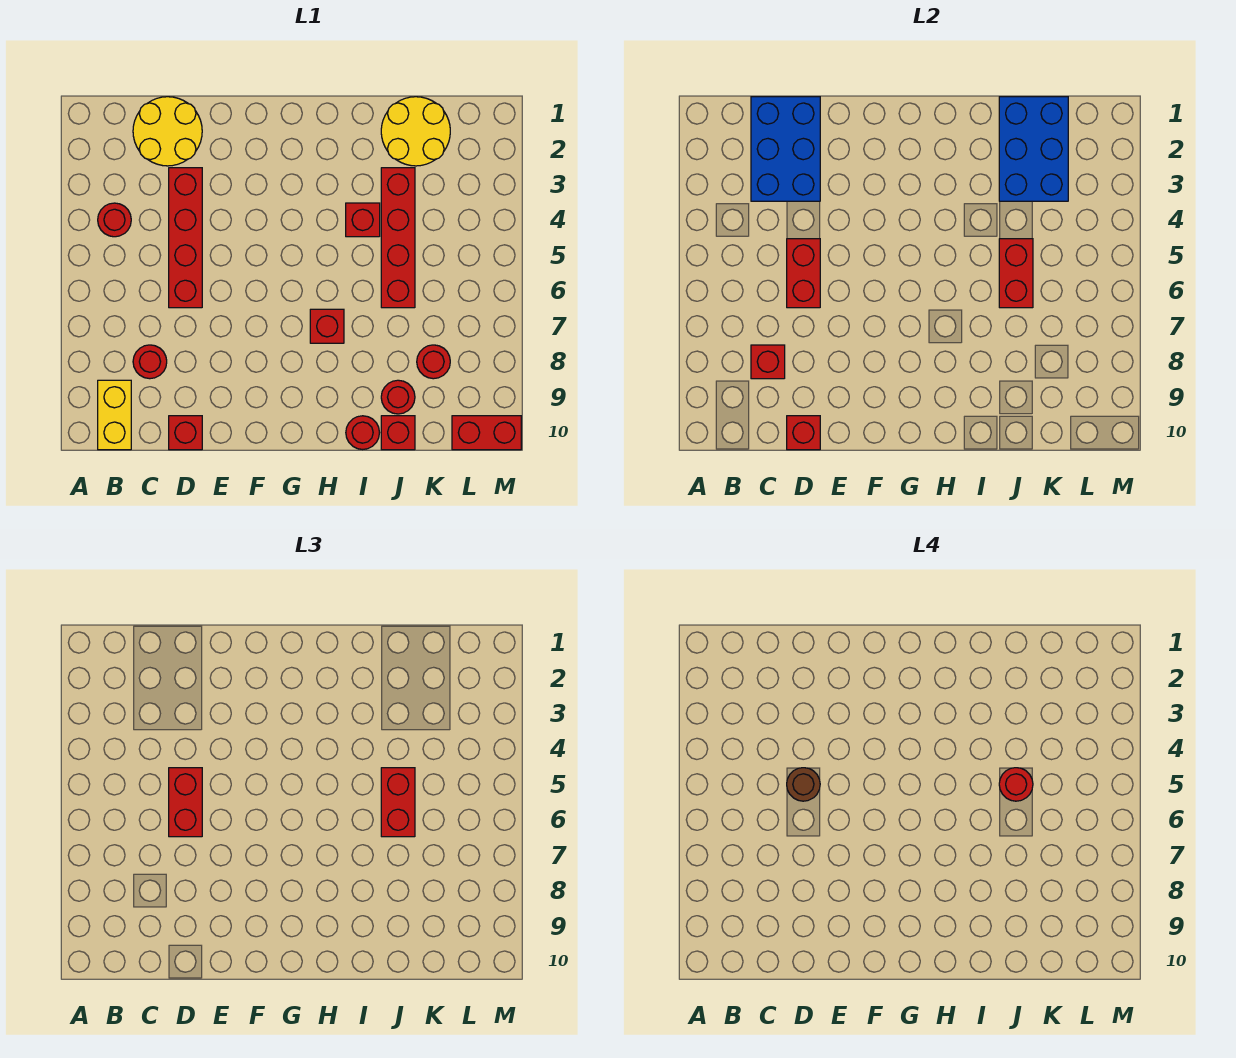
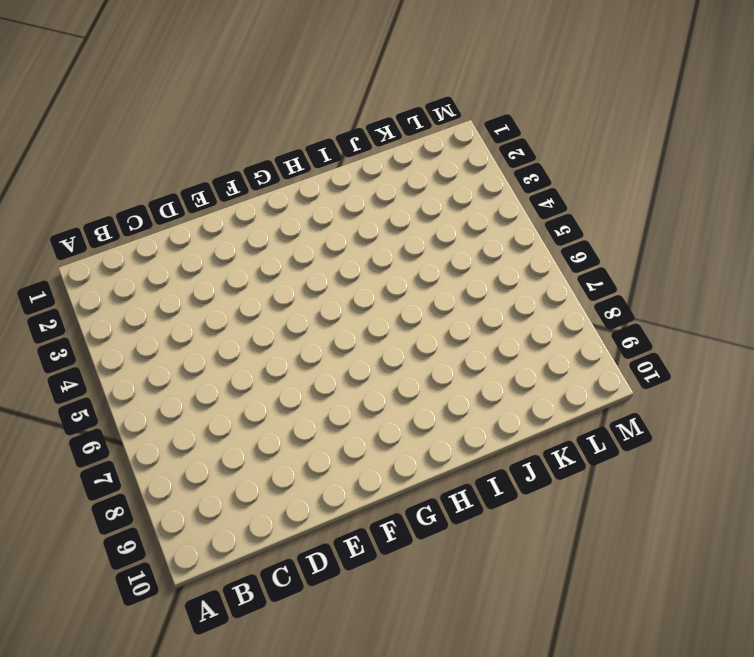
none -> red round brick B4 level 1
none -> yellow brick B9:B10 level 1
none -> yellow round brick C1:D2 level 1

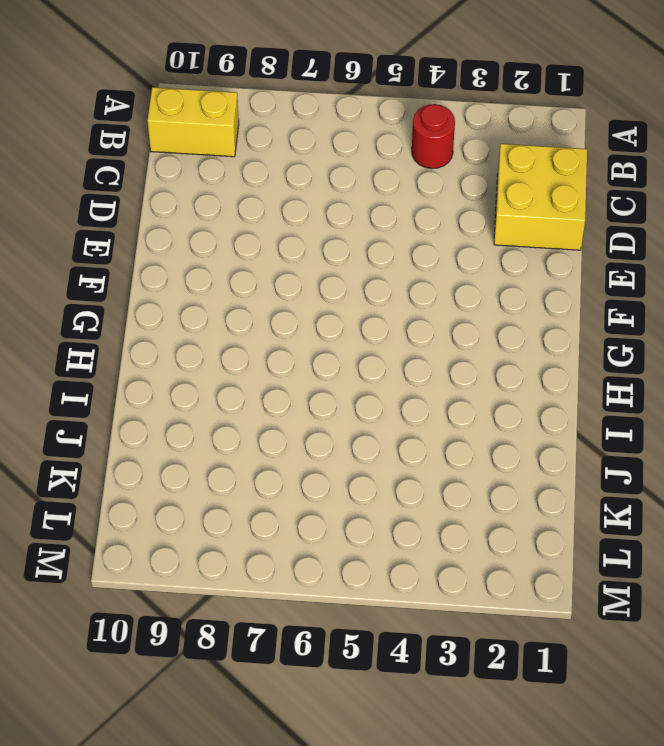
yellow brick C1:D2 level 1 -> yellow round brick C1:D2 level 1
none -> red round brick C8 level 1
none -> red brick D3:D6 level 1
none -> red brick D10 level 1

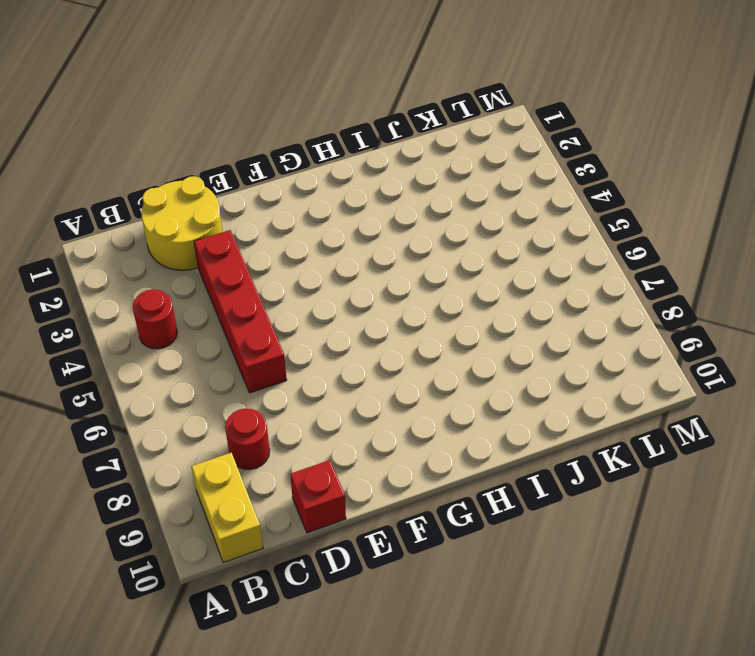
none -> red brick H7 level 1
none -> red brick I4 level 1
none -> red round brick I10 level 1

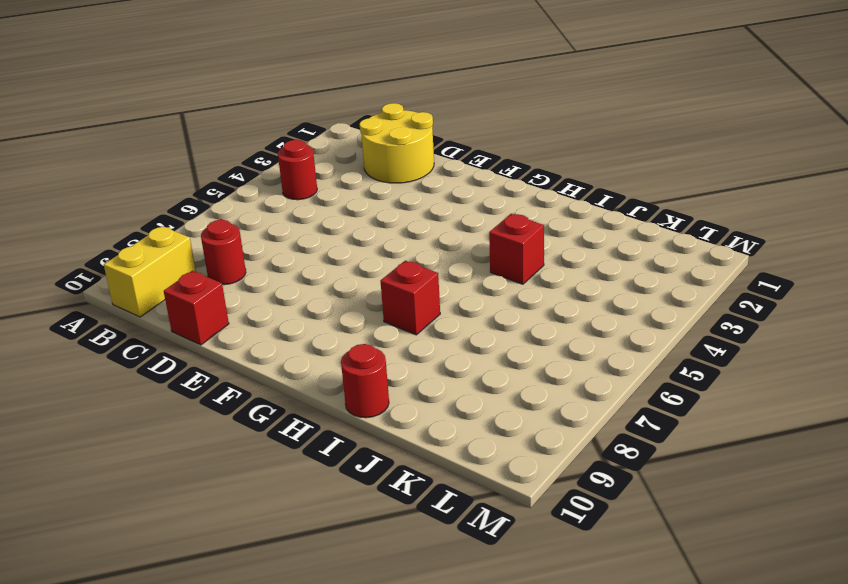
none -> red brick D3:D6 level 1
none -> yellow round brick J1:K2 level 1
none -> red brick J3:J6 level 1

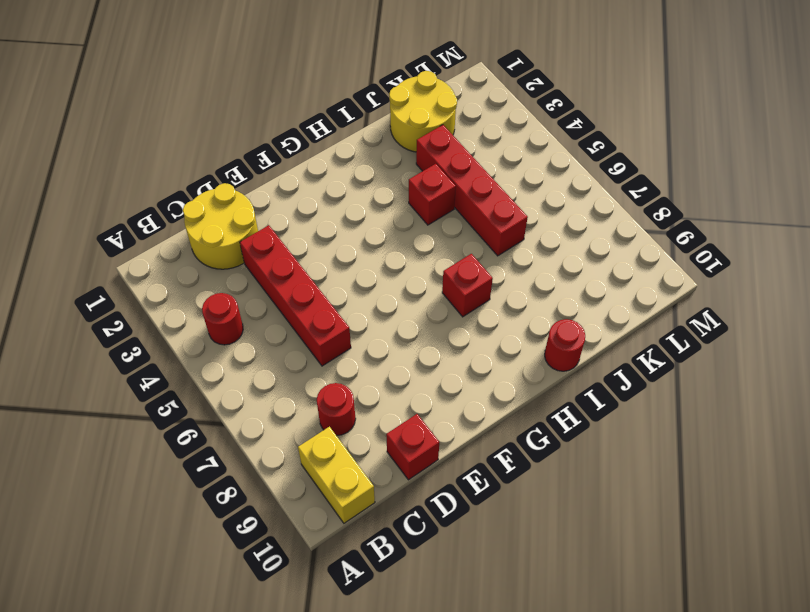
none -> red round brick J9 level 1
none -> red brick J10 level 1
none -> red round brick K8 level 1

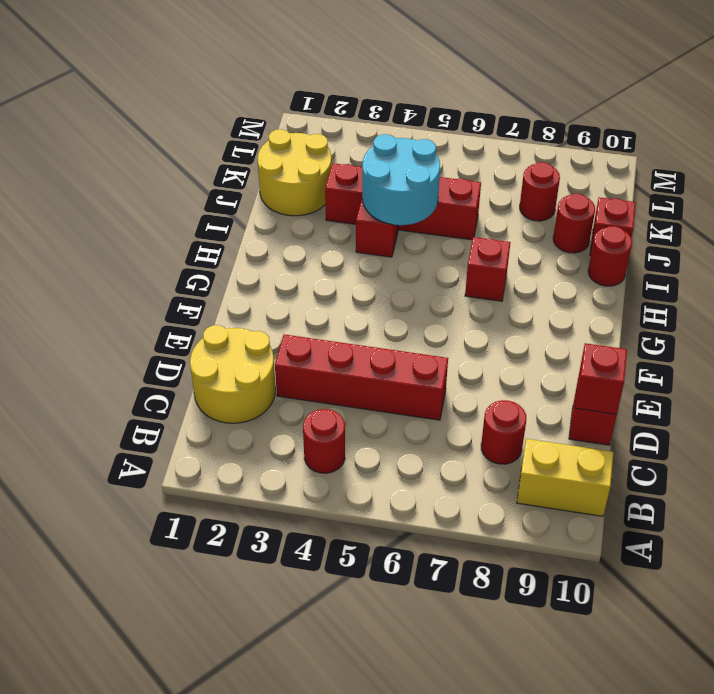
cyan round brick I4:J5 level 2 -> red brick J5:J6 level 2
none -> red brick L10:M10 level 1
none -> blue brick C1:D3 level 2
none -> red brick C8 level 2

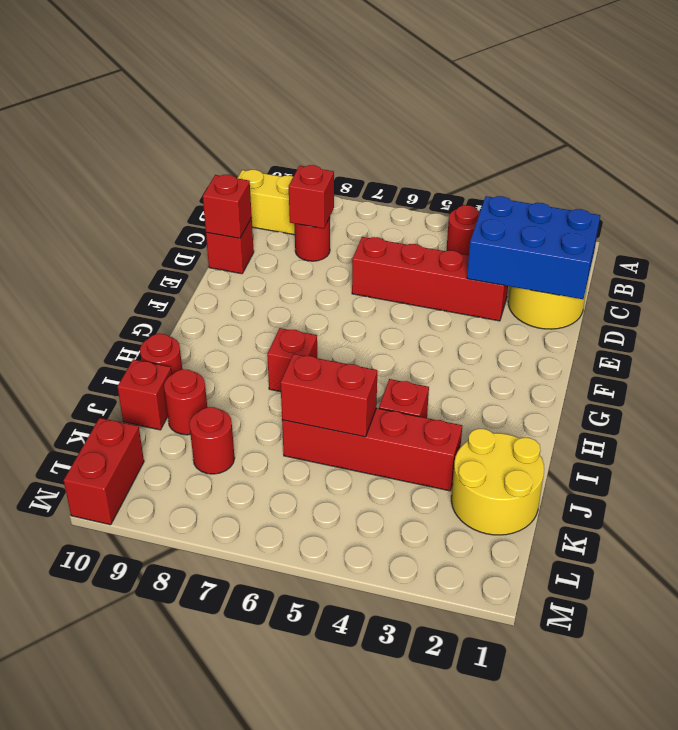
none -> red brick D5:D6 level 2
none -> blue brick J1:K3 level 2
none -> red brick D5:D6 level 3

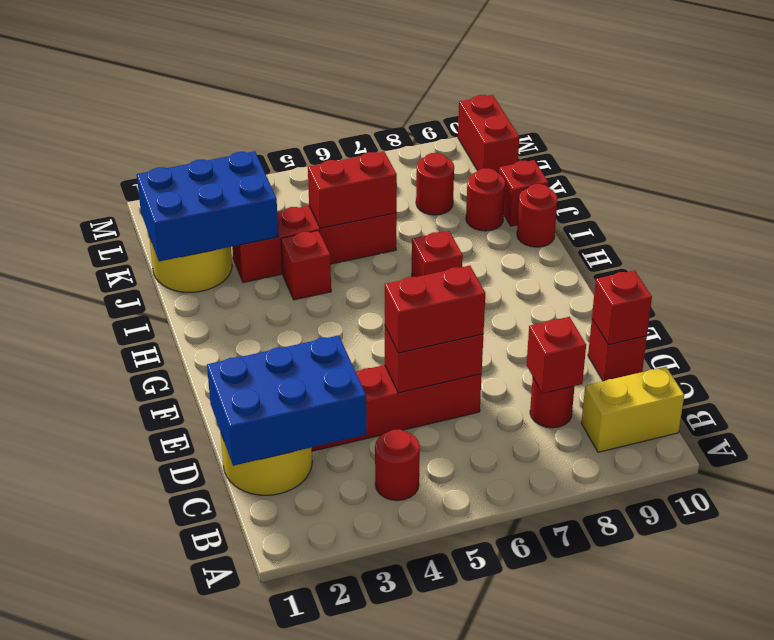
none -> red brick J5:J6 level 3
none -> brown round brick D5 level 4
none -> red round brick J5 level 4

